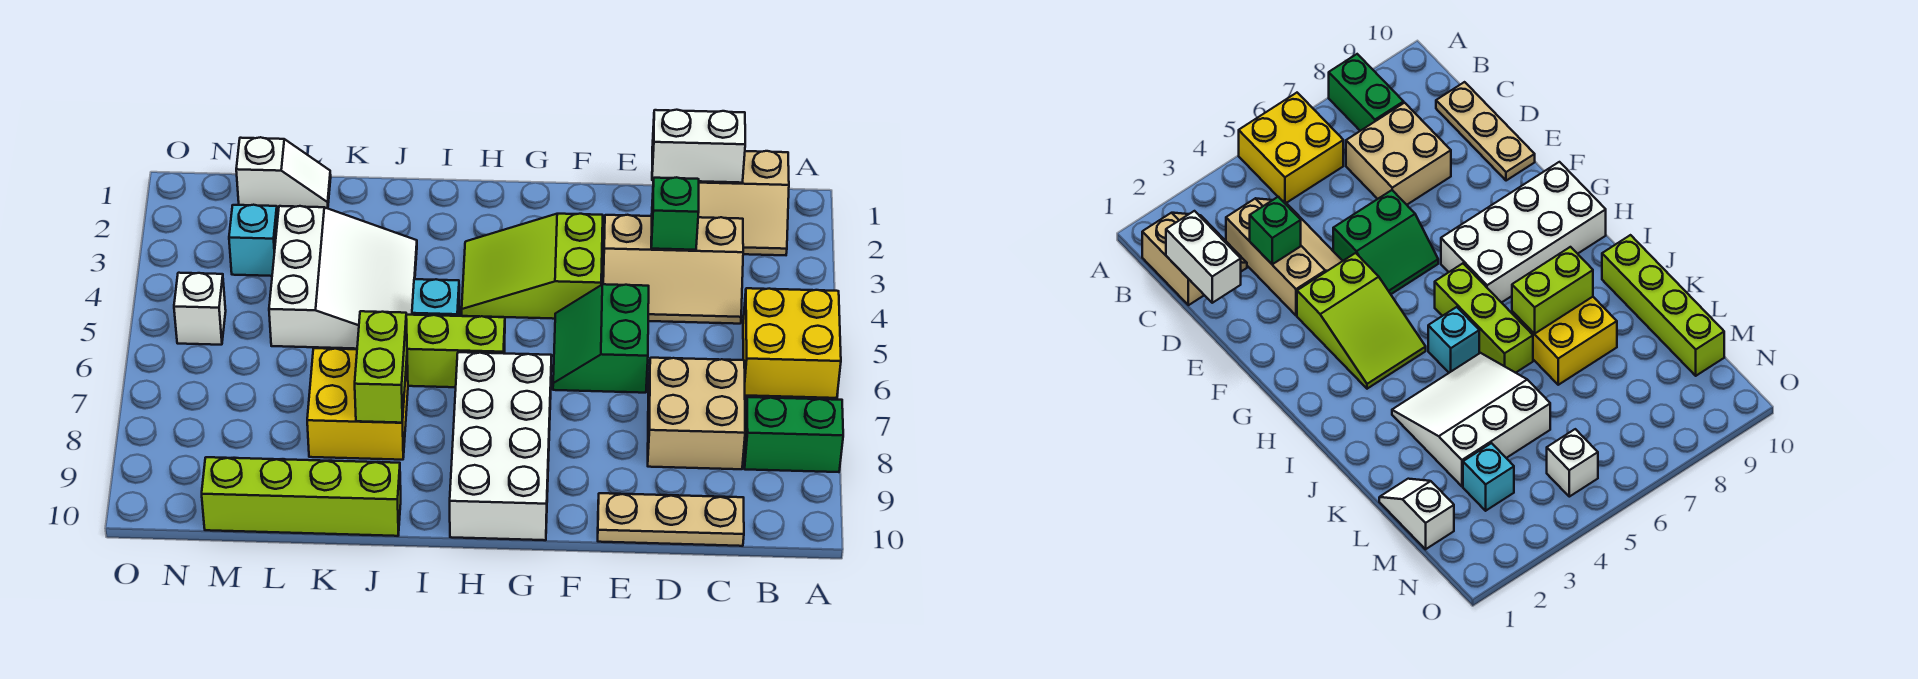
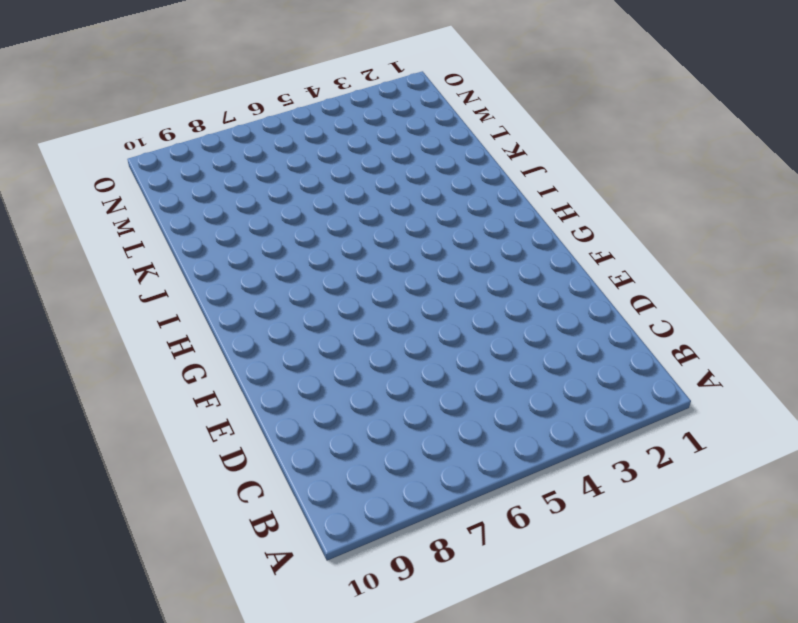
none -> yellow brick A5:B6 level 1
none -> green brick A8:B8 level 1
none -> tan slope B1:C2 level 1 top 1

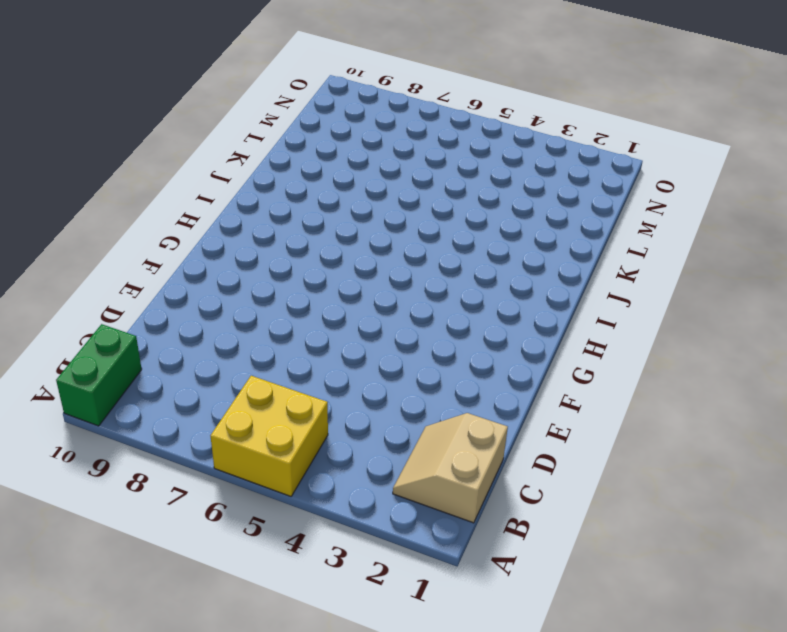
green brick A10:B10 level 1 -> green brick A8:B8 level 1
none -> tan slope C3:E4 level 1 top 3
none -> tan brick C7:D8 level 1
none -> tan plate C10:E10 level 1

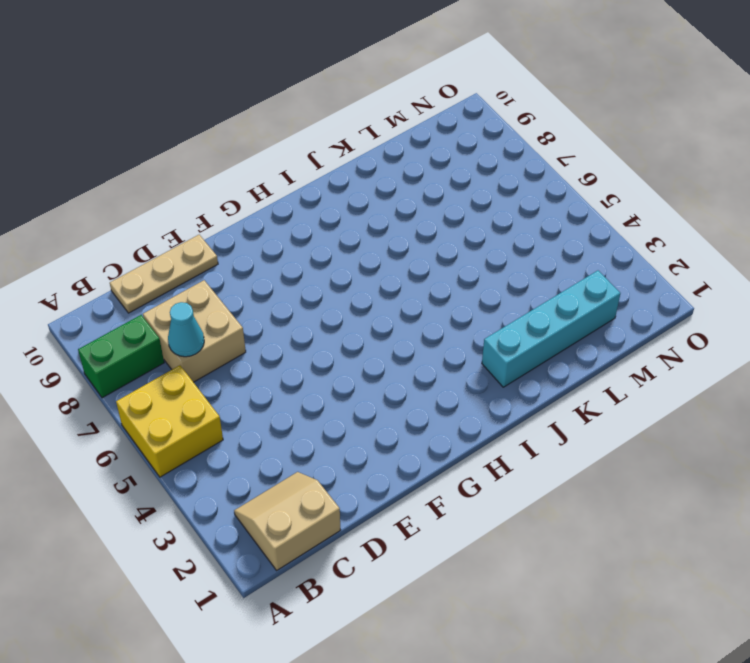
cyan cone C7 level 2 -> none
cyan brick J2:M2 level 1 -> none
none -> tan slope C3:E4 level 1 top 3
none -> green slope E5:F6 level 1 top E
none -> lime slope F3:H4 level 1 top F

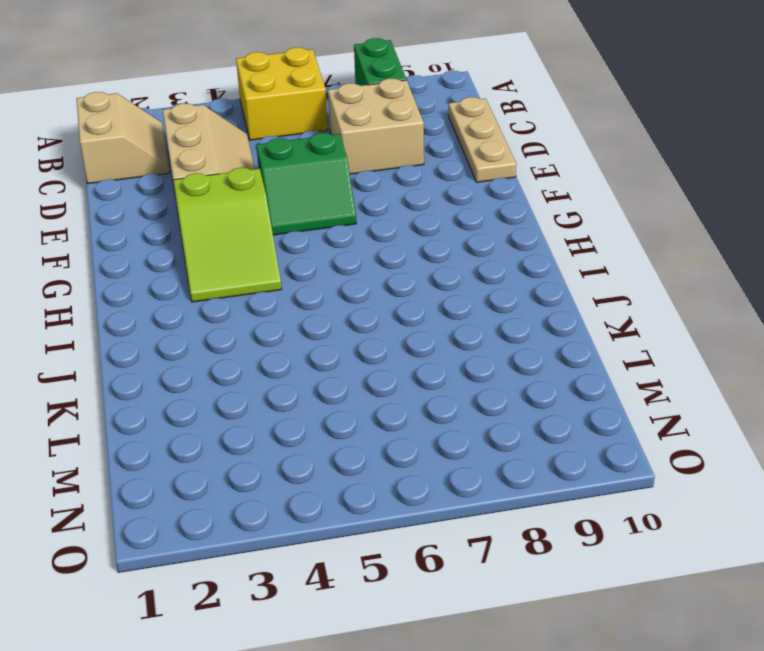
none -> white brick G7:H10 level 1
none -> lime brick H6:J6 level 1
none -> cyan brick I5 level 1

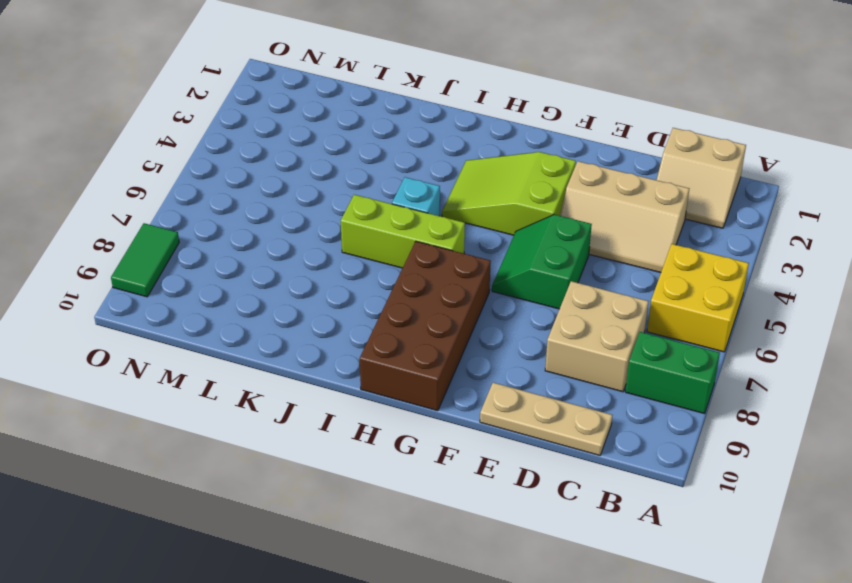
brown brick G7:H10 level 1 -> white brick G7:H10 level 1
green tile O8:O9 level 1 -> none
none -> white slope J3:L5 level 1 top L
none -> yellow brick J7:K8 level 1
none -> lime brick J10:M10 level 1

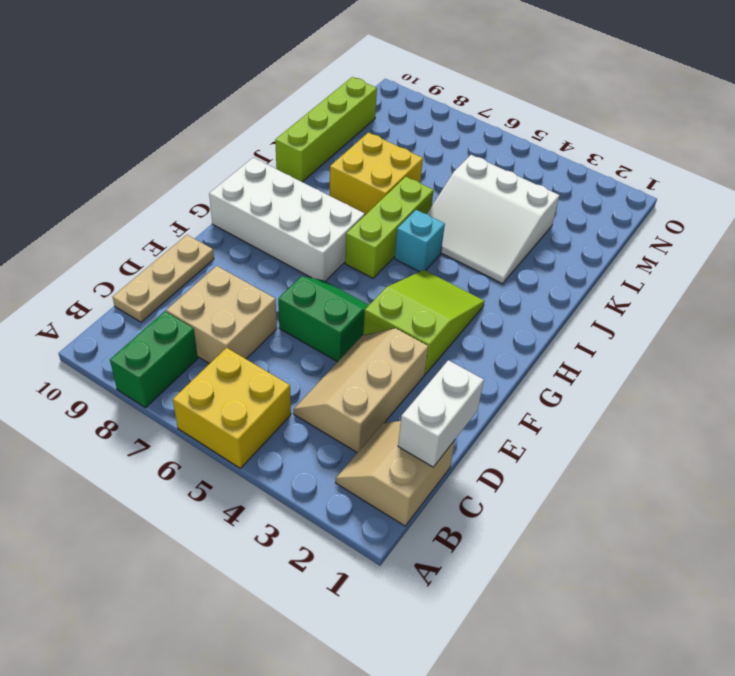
none -> white slope L1:M1 level 1 top M
none -> cyan brick M3 level 1
none -> white brick N5 level 1

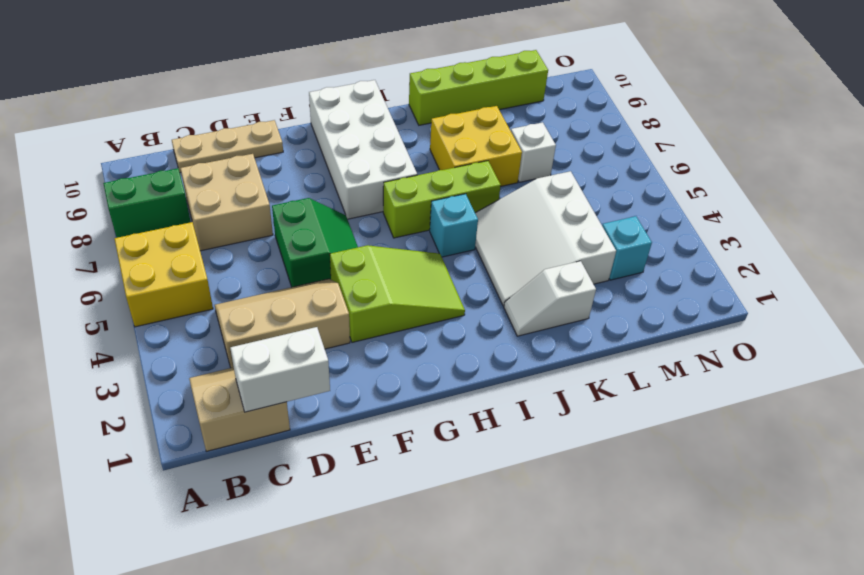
white slope J2:K2 level 1 top K -> white slope L1:M1 level 1 top M
white brick L7 level 1 -> white brick N5 level 1
none -> green brick D3 level 2
none -> lime brick J7:J8 level 2

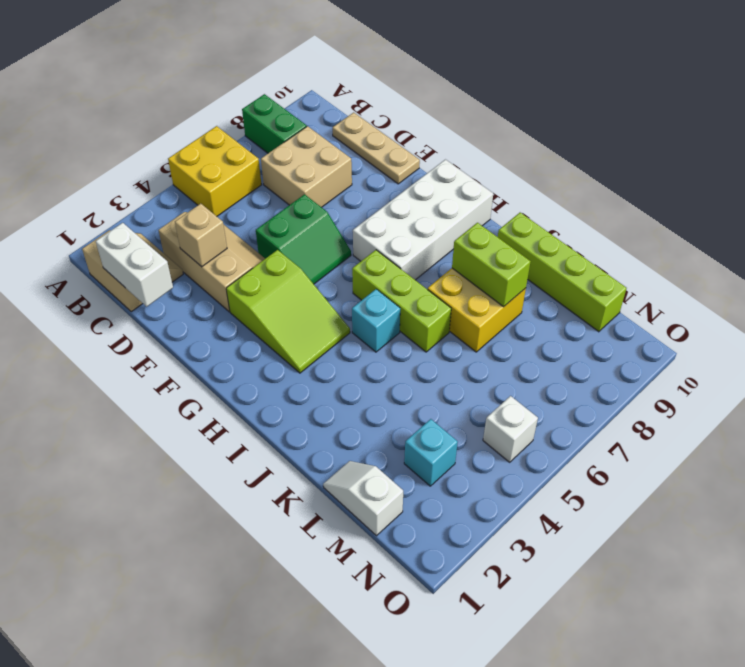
tan brick D3 level 2 -> green brick D3 level 2
lime brick J8:K8 level 2 -> lime brick J7:J8 level 2
none -> white slope J3:L5 level 1 top L

